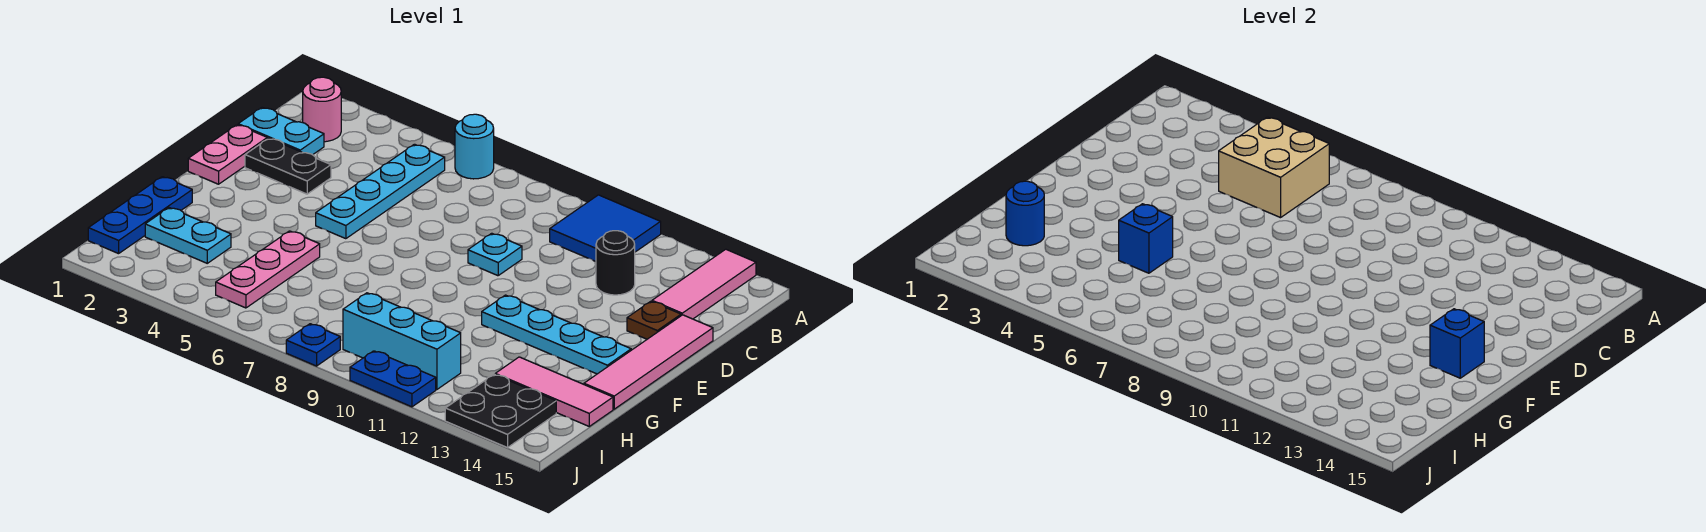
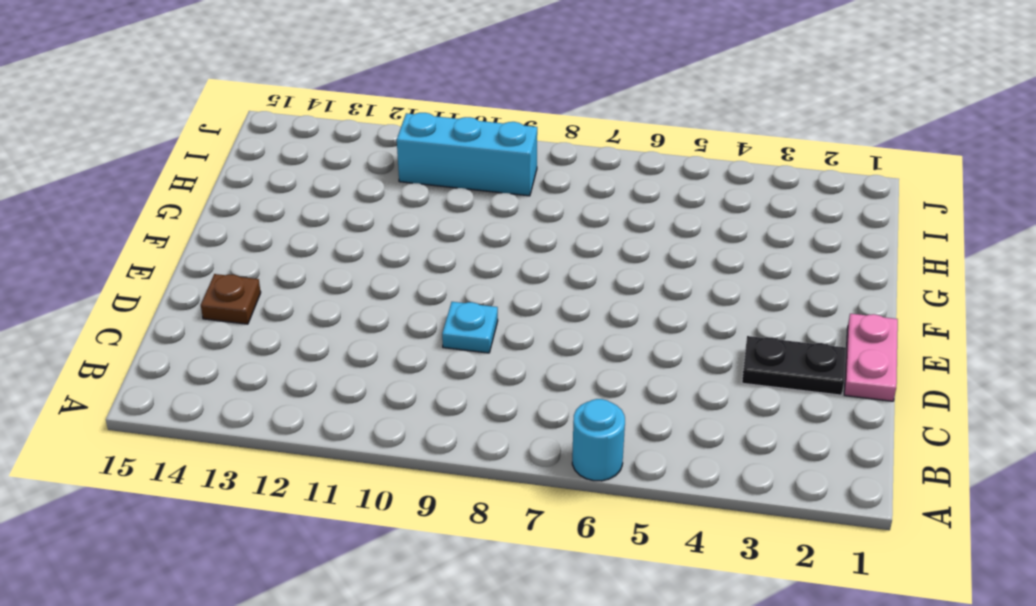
none -> blue tile A10:B11 level 1
none -> pink tile A14:C14 level 1
none -> pink round brick B2 level 1

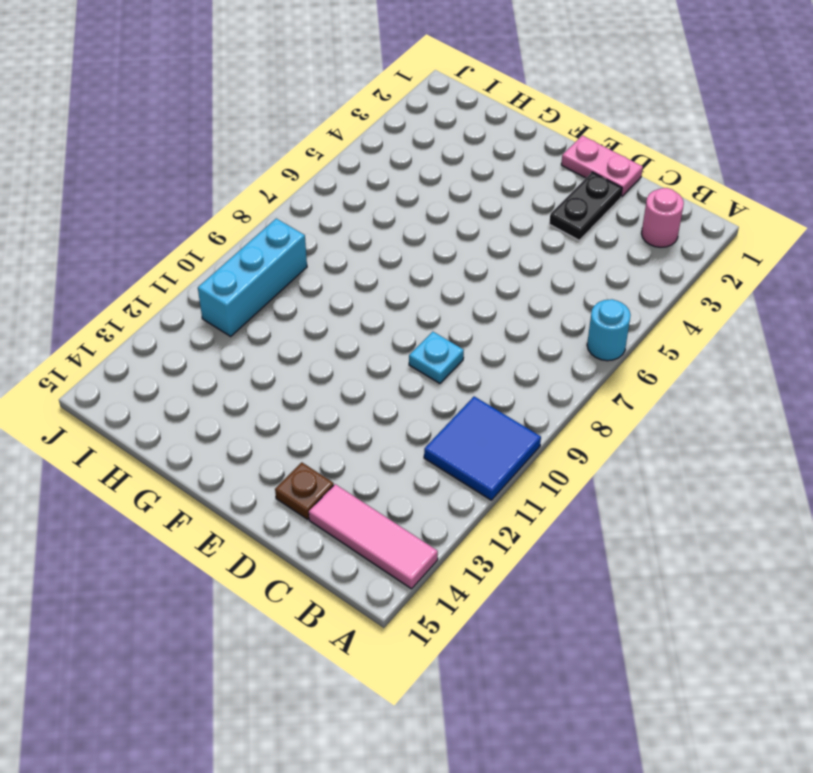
none -> cyan plate B5:E5 level 1
none -> cyan plate C1:C2 level 1
none -> black round brick C12 level 1

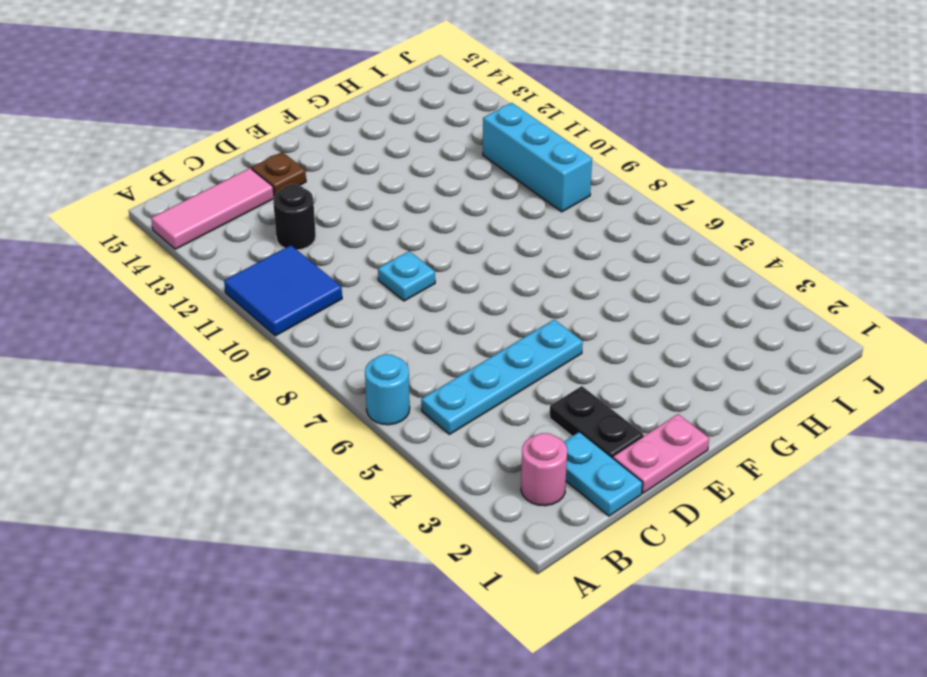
none -> pink tile D15:G15 level 1
none -> cyan plate F11:F14 level 1
none -> blue plate G1:I1 level 1

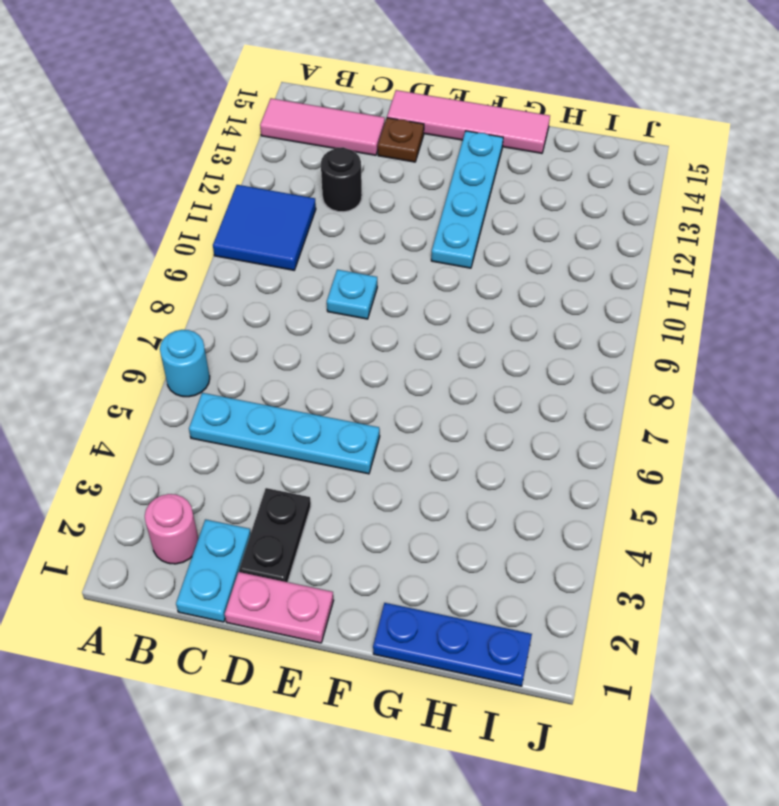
none -> pink plate G5:I5 level 1
none -> cyan plate H2:H3 level 1
none -> pink tile H13:H15 level 1

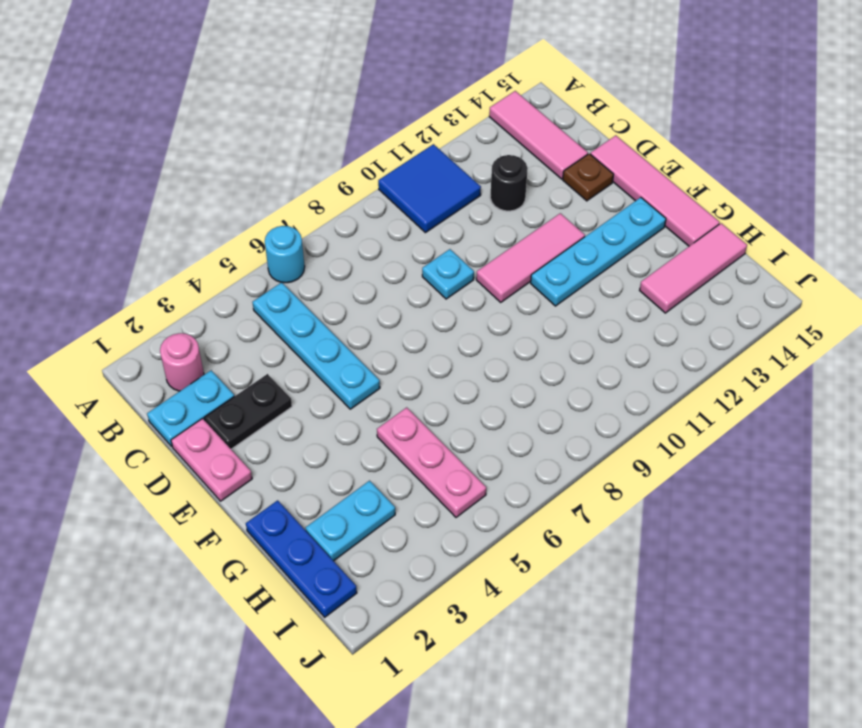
pink tile E10:E12 level 1 -> none
none -> cyan brick I9:I11 level 1
none -> black plate I13:J14 level 1
none -> blue plate J8 level 1

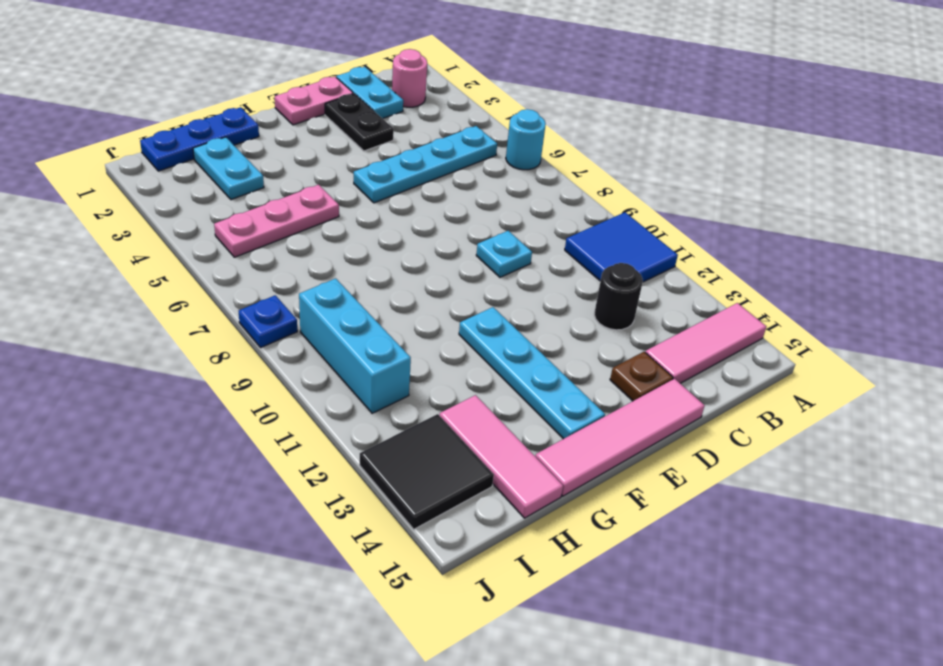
black tile I13:J14 level 1 -> black plate I13:J14 level 1
none -> blue plate J10:J11 level 1
none -> tan brick B5:C6 level 2
none -> blue brick F14 level 2

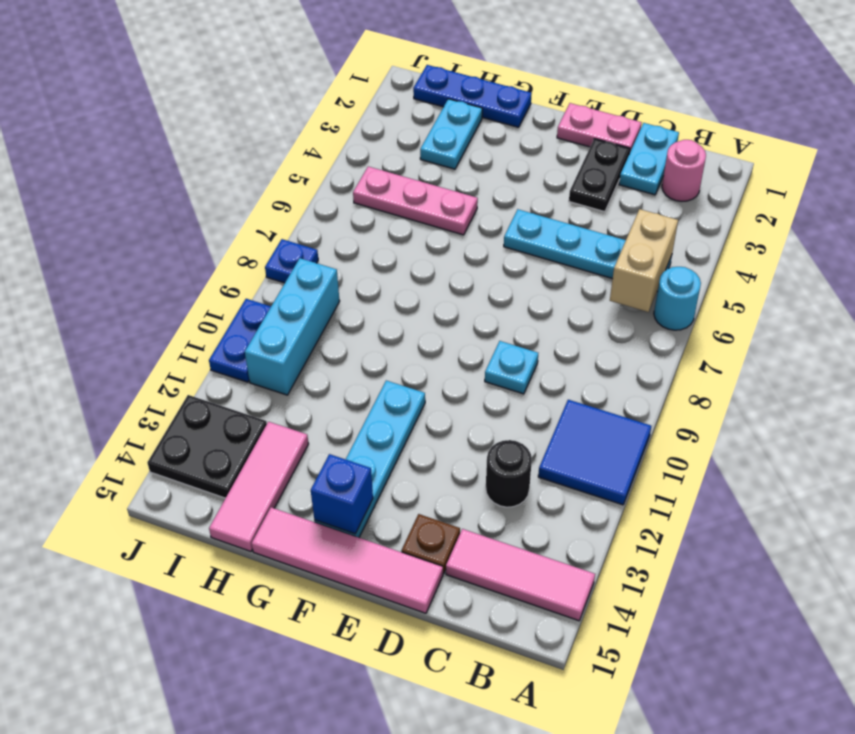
tan brick B5:B6 level 2 -> tan brick B5:C6 level 2
none -> blue brick G5 level 2
none -> blue round brick H2 level 2

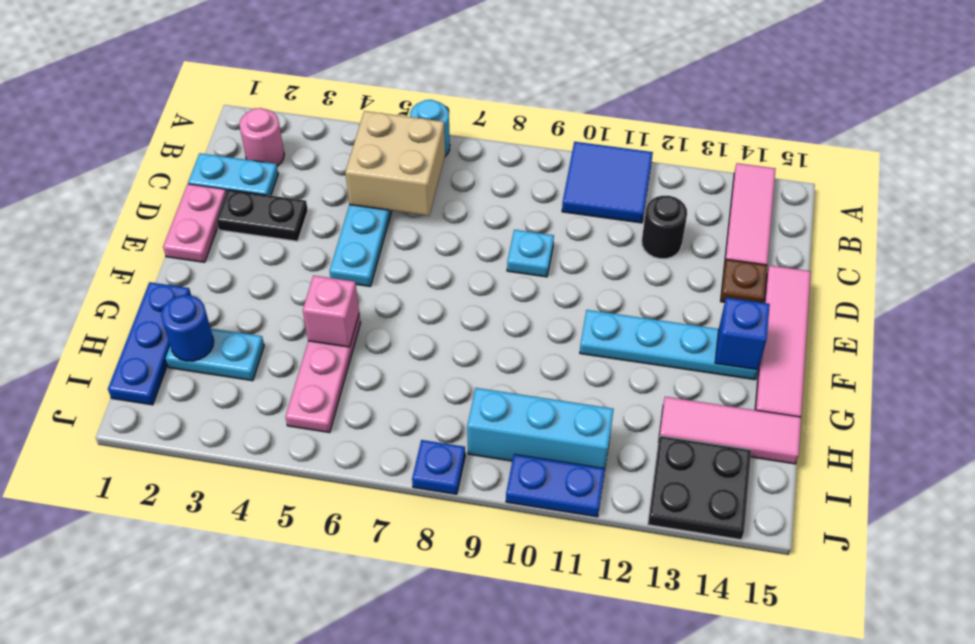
pink brick G5 level 2 -> blue brick G5 level 2

